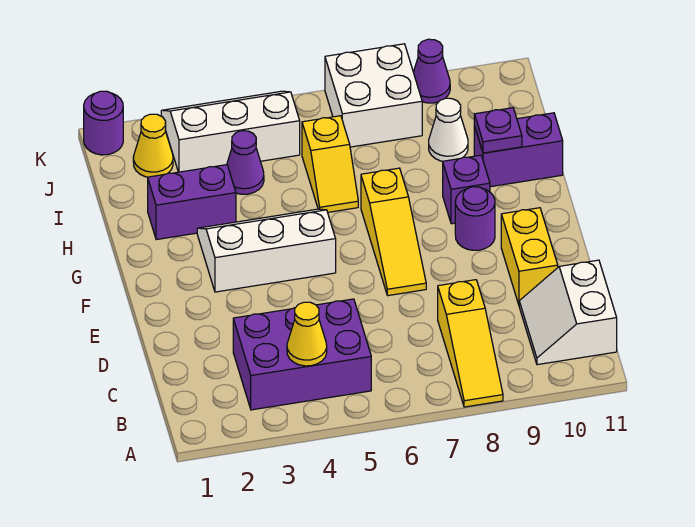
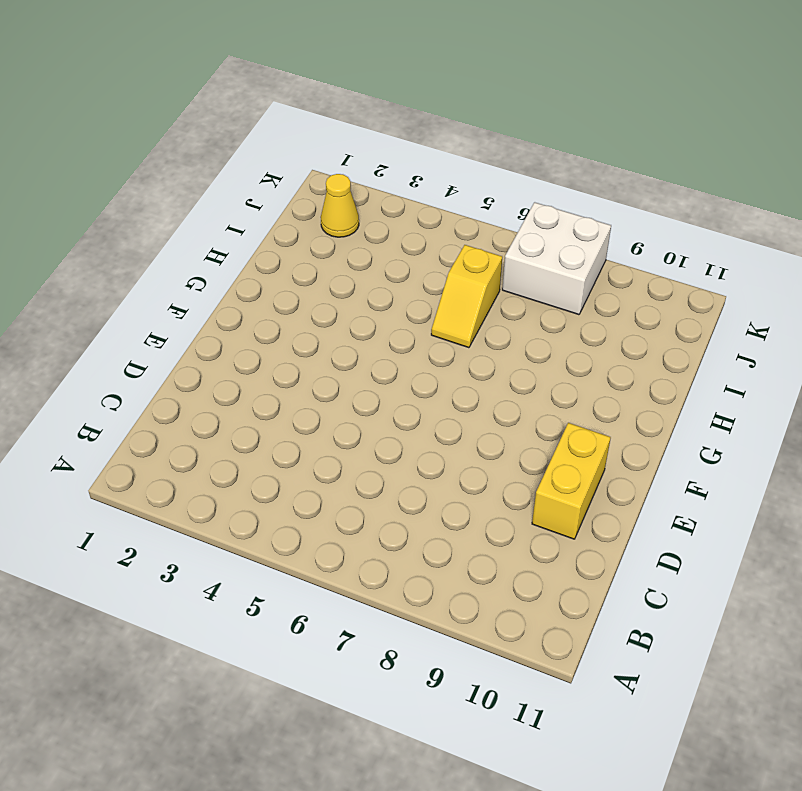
none -> yellow slope A8:C8 level 1 top C
none -> purple brick B3:C5 level 1
none -> white slope B10:C11 level 1 top 11

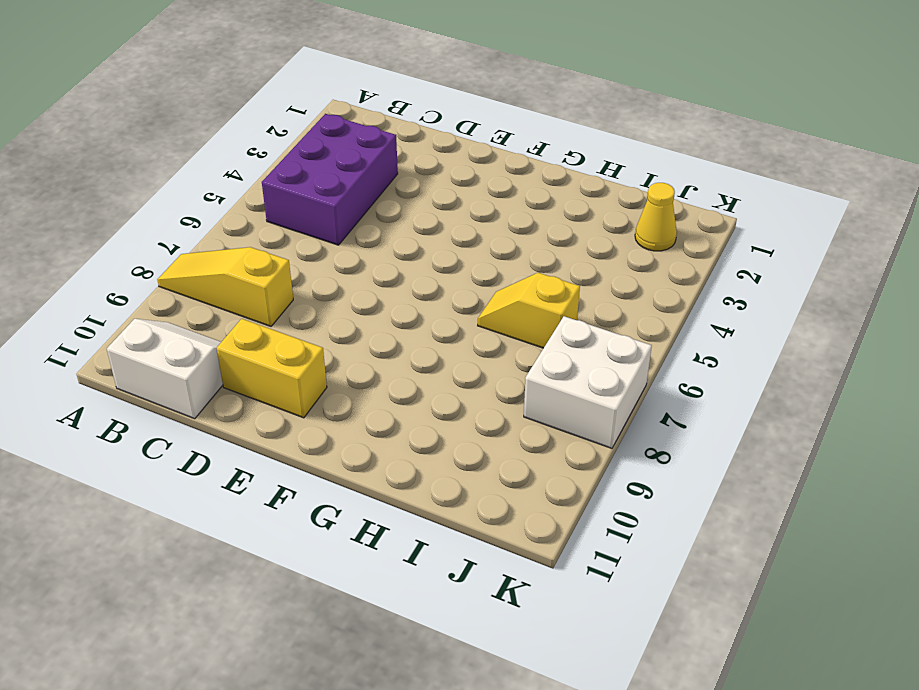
none -> yellow slope E7:G7 level 1 top G
none -> white slope F3:G5 level 1 top F
none -> purple round brick F9 level 1

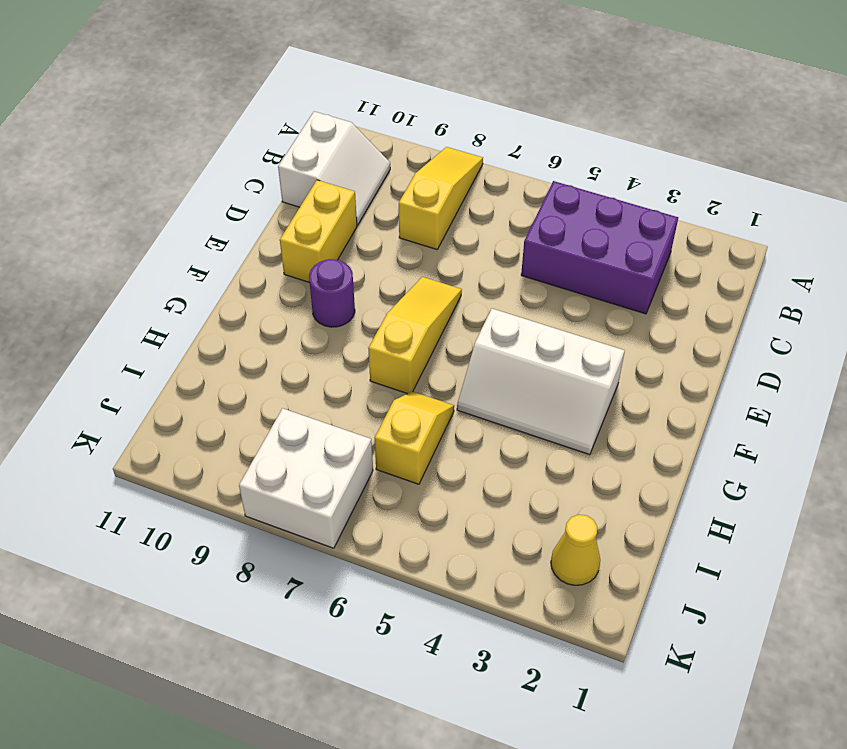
none -> purple brick G9 level 1
none -> purple brick H2:H3 level 1
none -> purple brick H10:H11 level 1

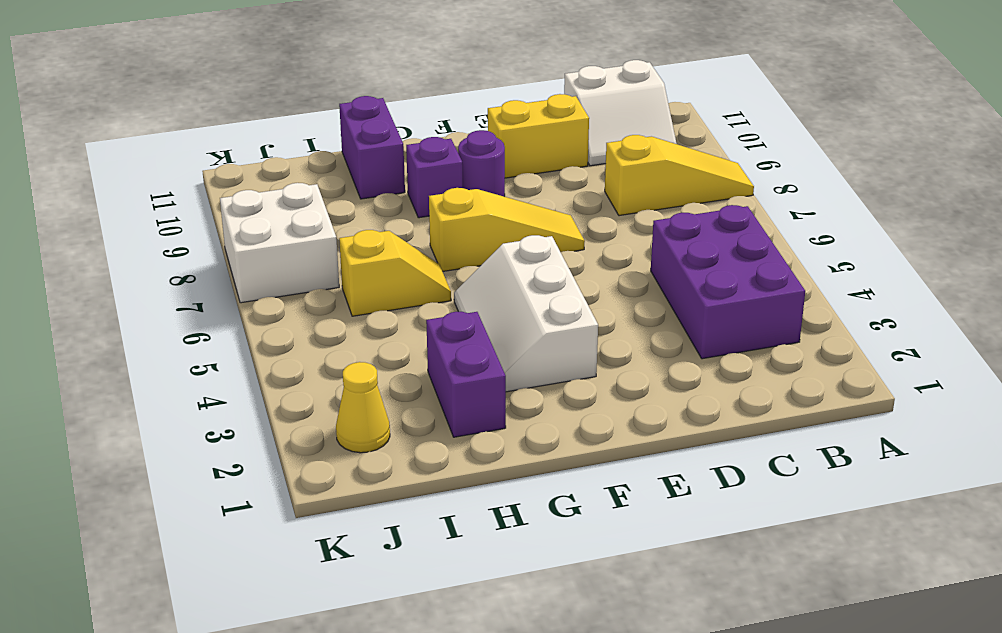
none -> purple cone I4 level 1
none -> white cone I9 level 1
none -> white slope J3:K5 level 1 top J

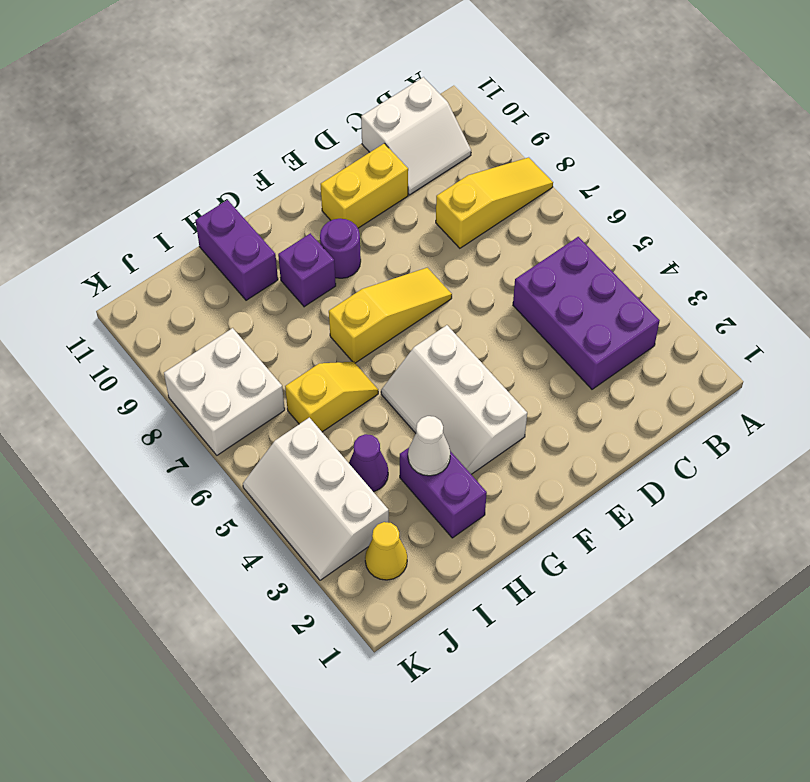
white cone H3 level 2 -> white cone I9 level 1
none -> purple round brick K1 level 1
none -> purple cone K9 level 1
none -> yellow cone B4 level 2

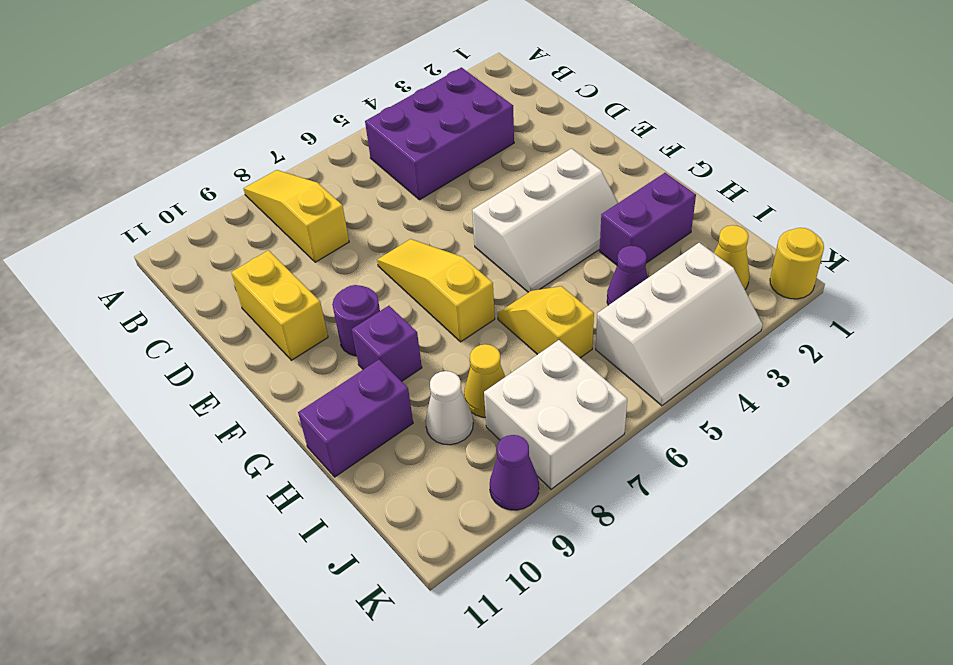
yellow cone I8 level 1 -> yellow cone B4 level 2
yellow round brick K1 level 1 -> purple round brick K1 level 1
none -> white slope B10:C11 level 1 top 11
none -> purple plate H10 level 2

